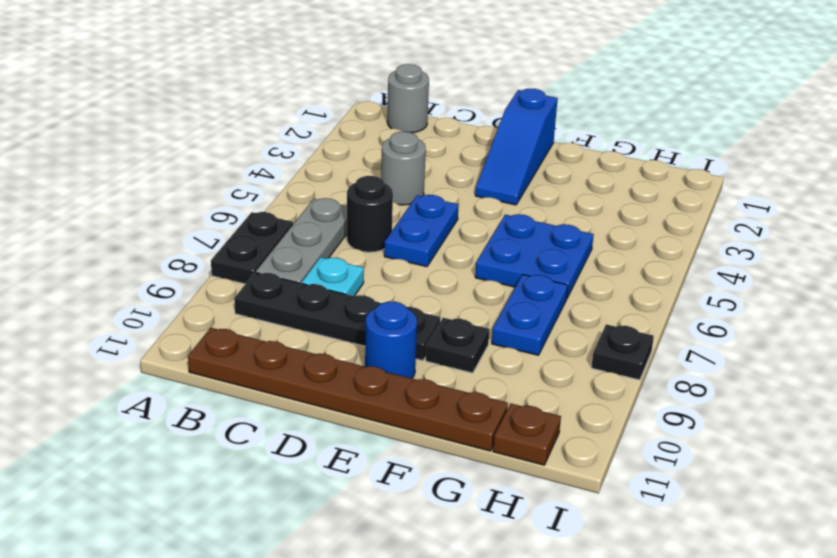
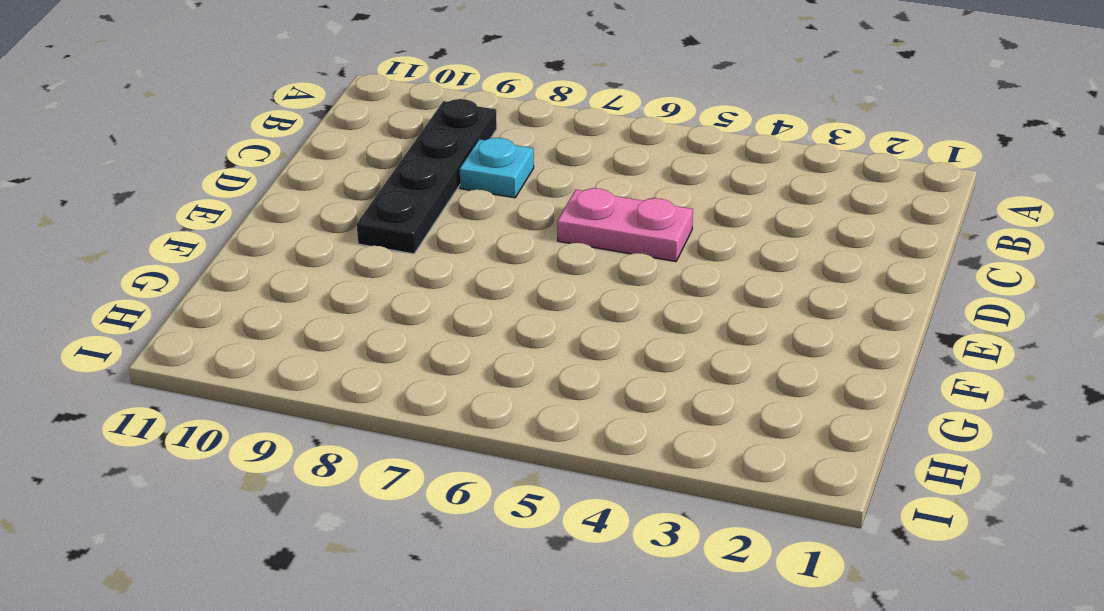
pink plate D5:D6 level 1 -> blue plate D5:D6 level 1
none -> black plate A7:A8 level 1
none -> grey round brick B1 level 1
none -> grey plate B6:B8 level 1

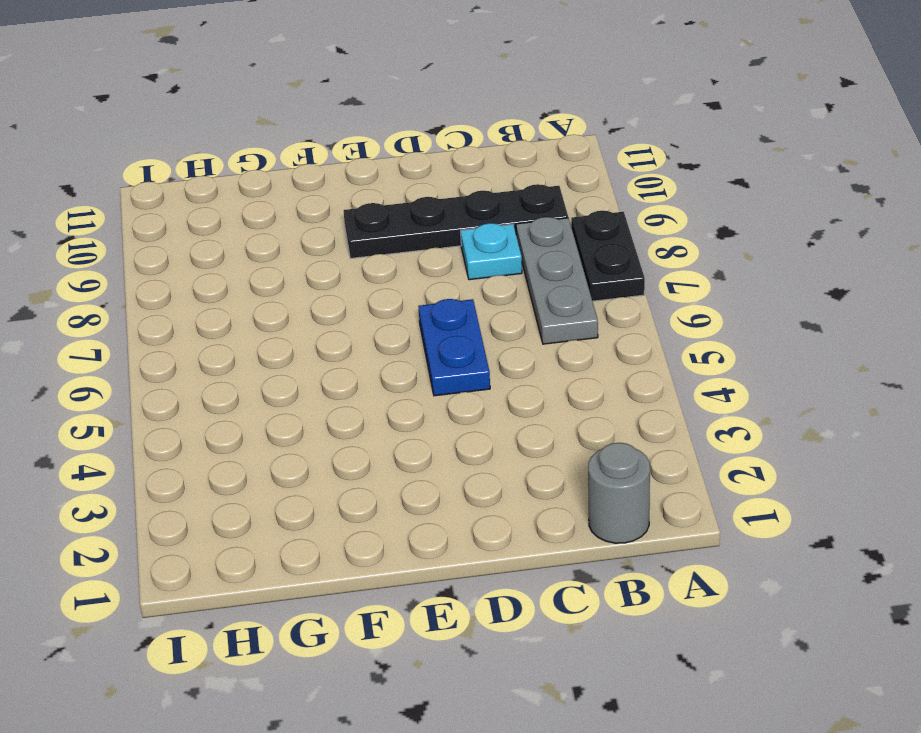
none -> brown plate B11:G11 level 1
none -> grey round brick C4 level 1
none -> black round brick C6 level 1

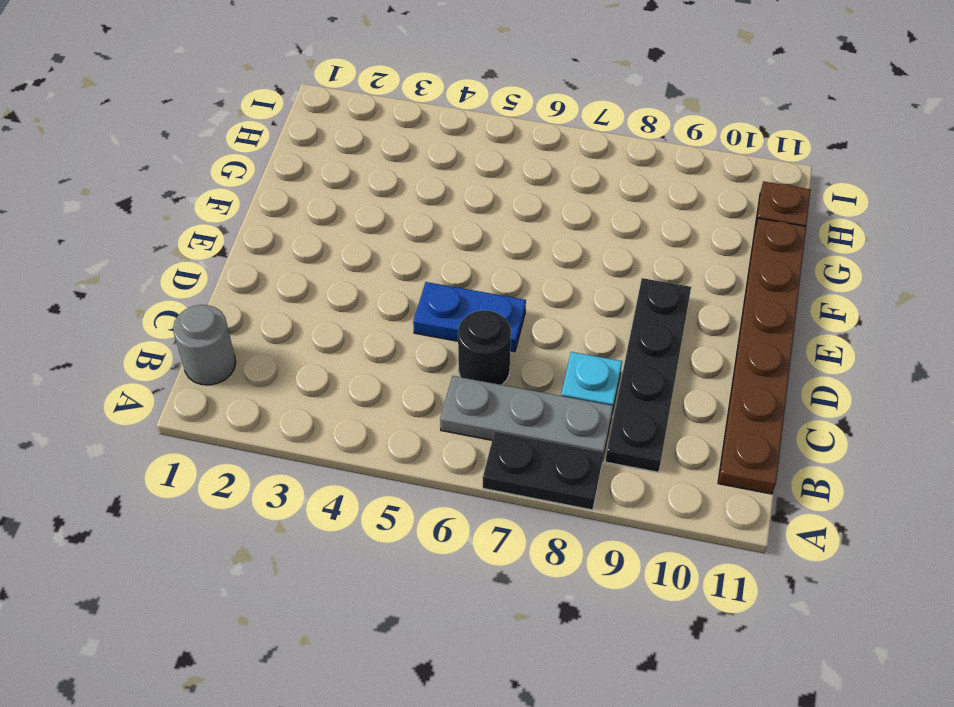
none -> grey round brick C4 level 1
none -> blue slope E1:E3 level 1 top 1
none -> blue round brick E10 level 1

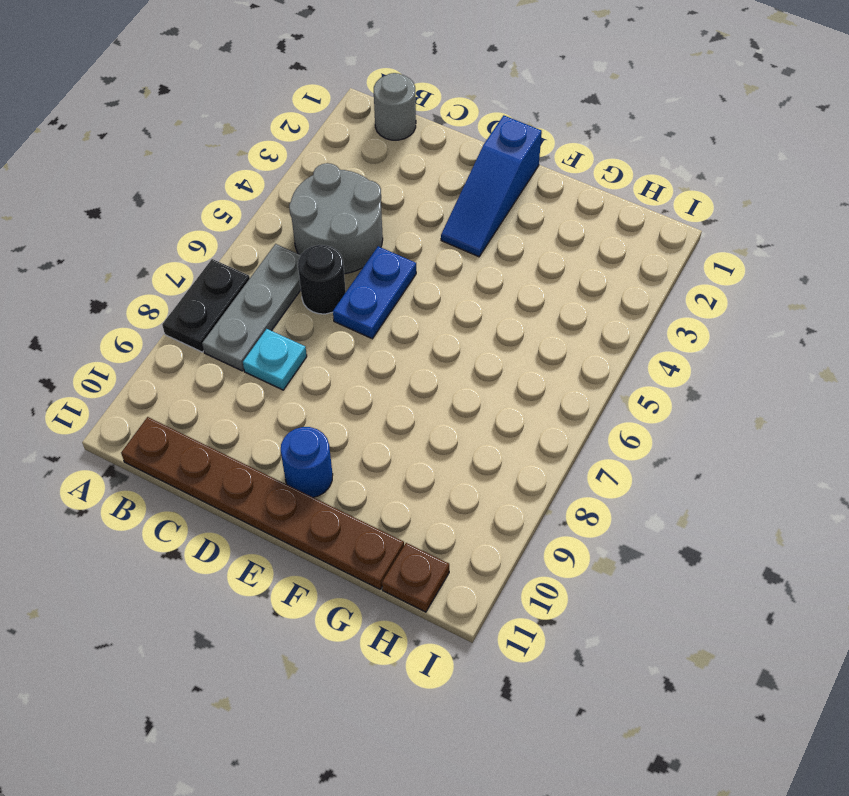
grey round brick B4:C5 level 1 -> grey round brick C4 level 1
none -> black plate B9:E9 level 1
none -> blue plate F5:G6 level 1
none -> black plate F9 level 1

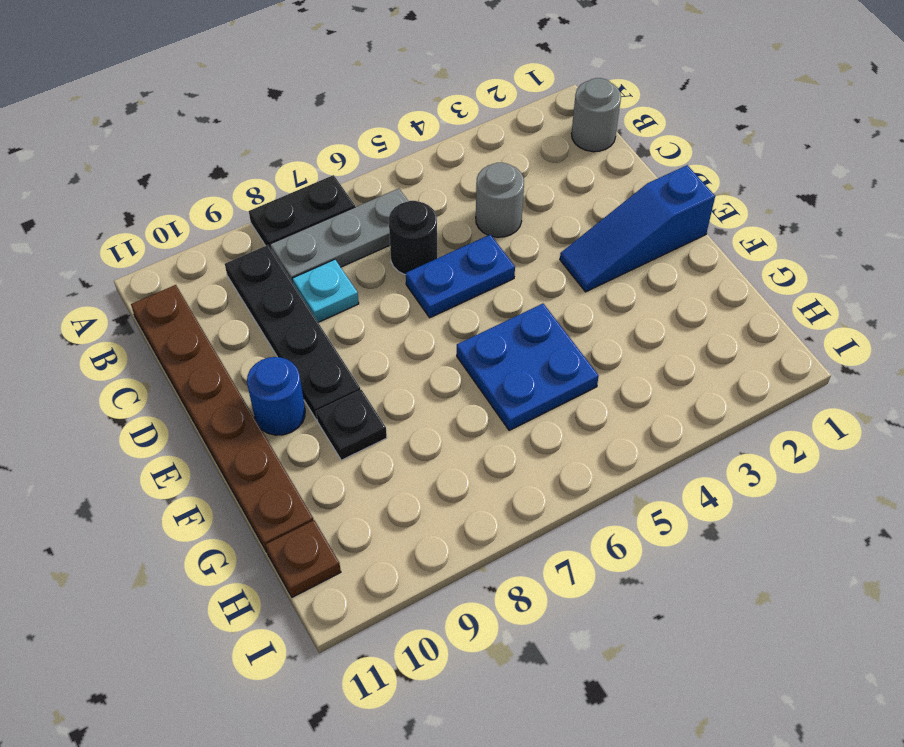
none -> blue plate G7:G8 level 1
none -> black plate I8 level 1

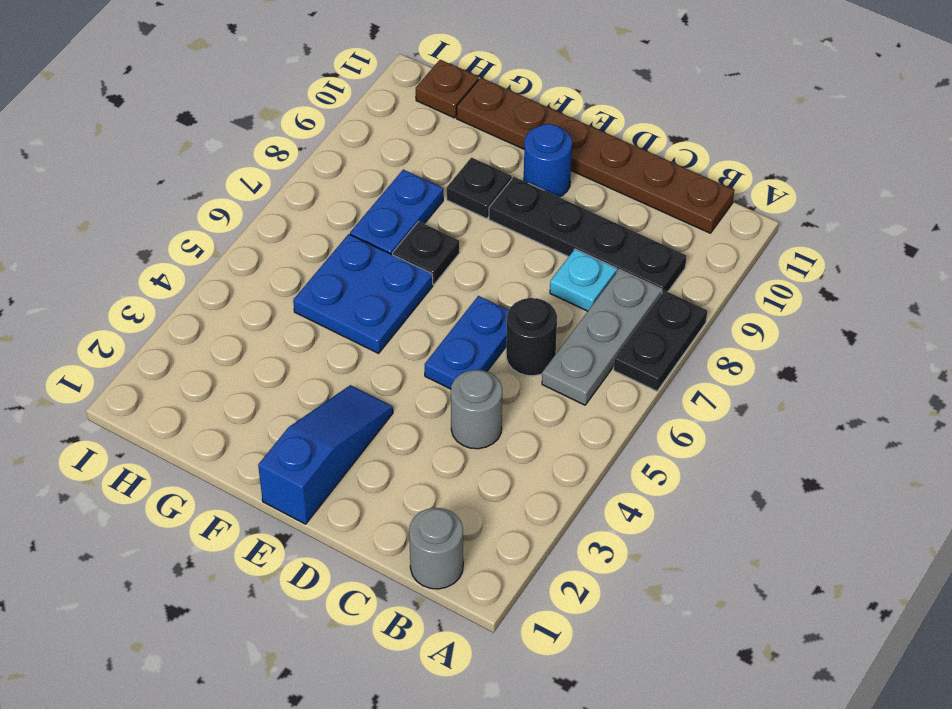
black plate F7 level 1 -> black plate I8 level 1

